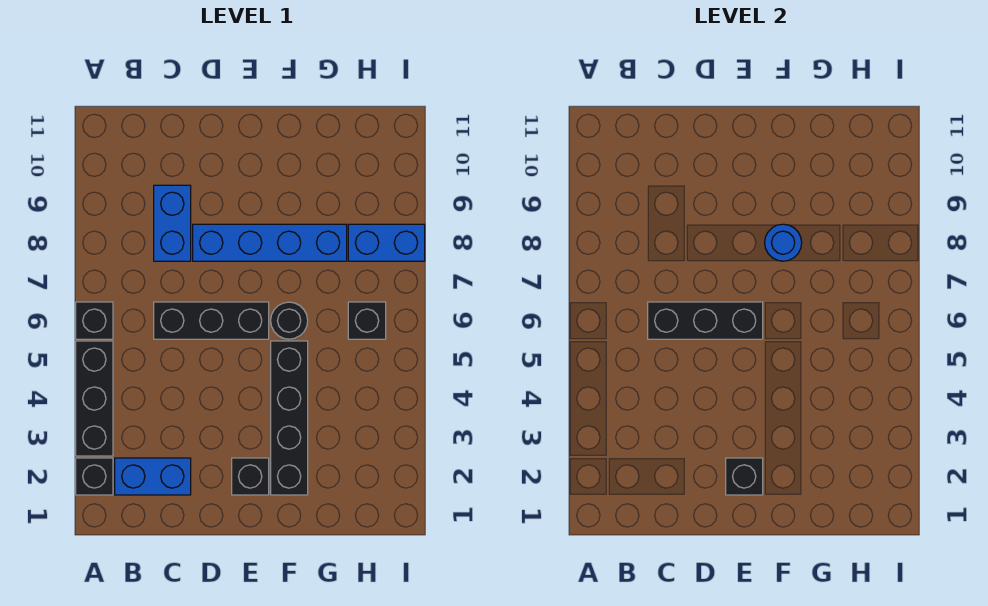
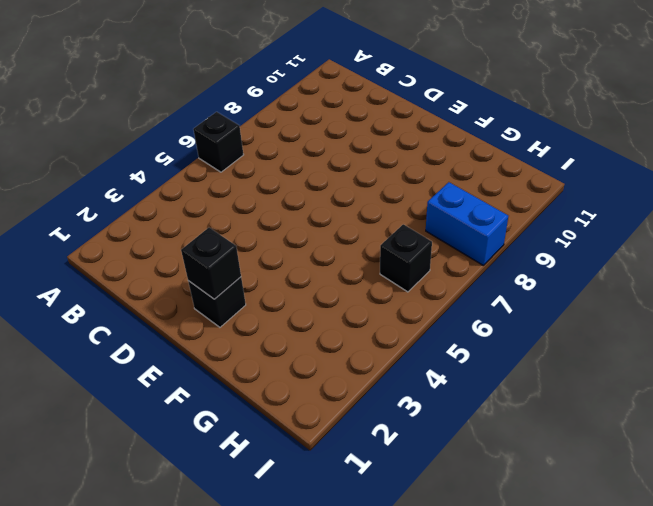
none -> black brick A2 level 1
none -> black brick A3:A5 level 1
none -> blue brick B2:C2 level 1

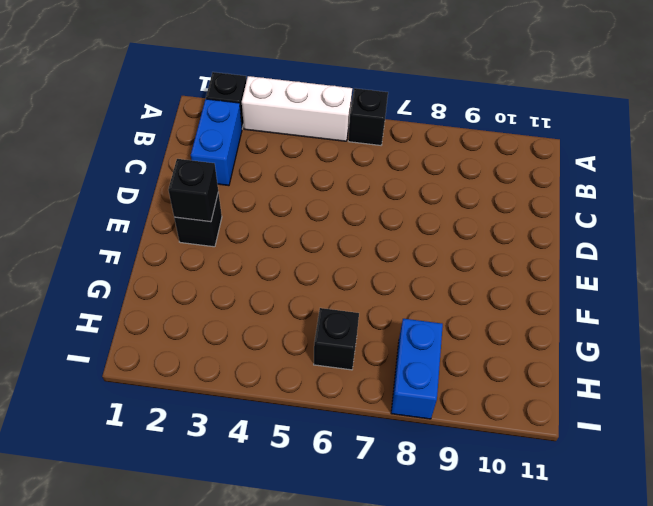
white brick A3:A5 level 1 -> black brick A3:A5 level 1
none -> black brick C6:E6 level 1
none -> blue brick C8:C9 level 1
none -> blue brick D8:G8 level 1

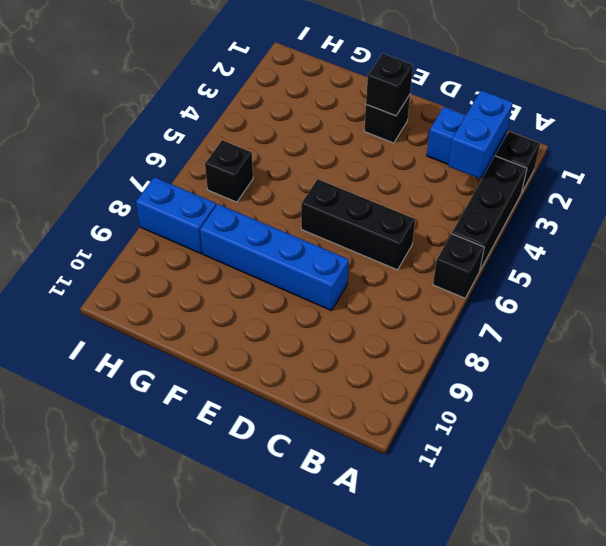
blue brick B2:B3 level 2 -> blue brick C8:C9 level 1
none -> black brick F2:F5 level 1
none -> black round brick F6 level 1
none -> black brick C6:E6 level 2

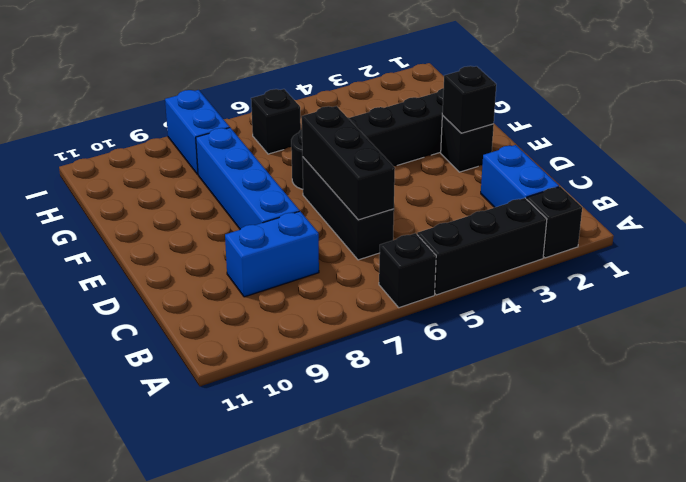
none -> blue round brick F8 level 2

